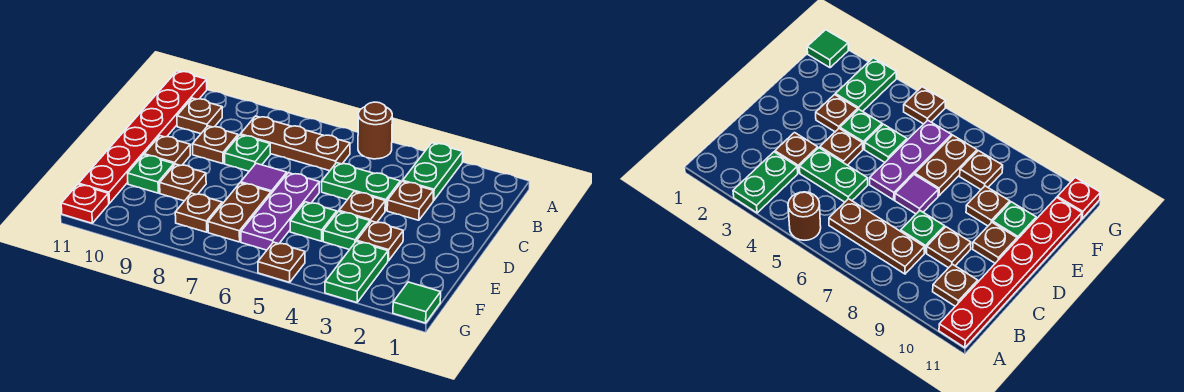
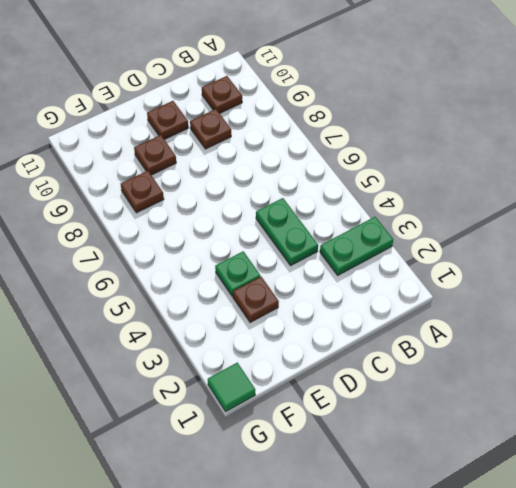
none -> brown round brick A5 level 1
none -> red plate A11:F11 level 1
none -> brown plate B6:B8 level 1

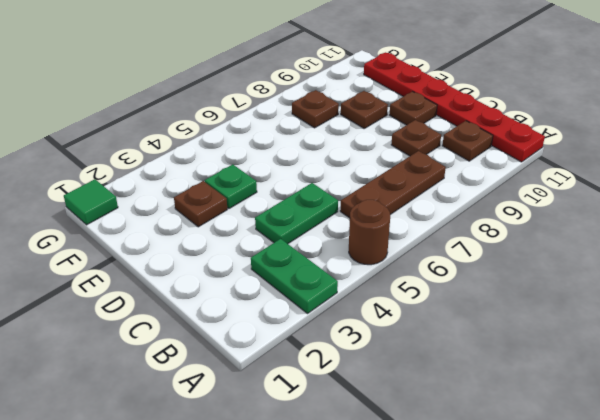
none -> brown plate C3 level 1
none -> green plate C8 level 1
none -> brown plate D4 level 1

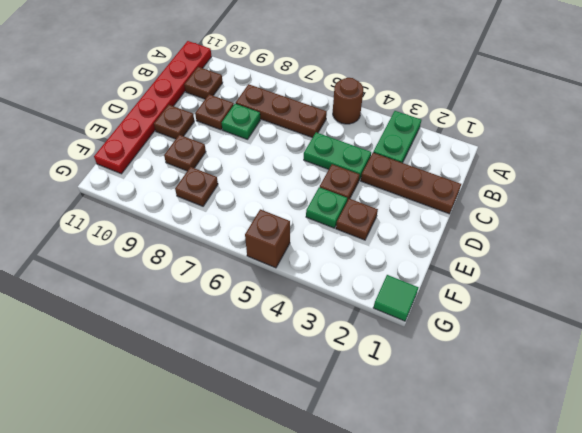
brown plate C1:C3 level 1 -> brown plate C3 level 1
brown brick G5 level 1 -> brown plate G5 level 1
none -> purple plate D6:F6 level 1
none -> purple tile D7 level 1
none -> green plate E5 level 1

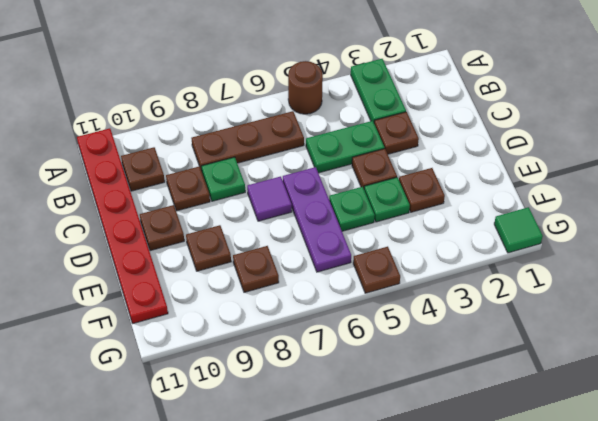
none -> brown plate E7:F7 level 1
none -> green plate E10 level 1
none -> green plate F3:G3 level 1

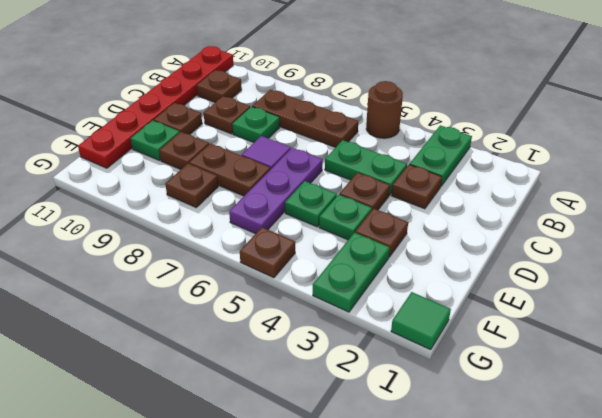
brown plate E7:E8 level 1 -> brown plate E7:F7 level 1
none -> red plate G11 level 1

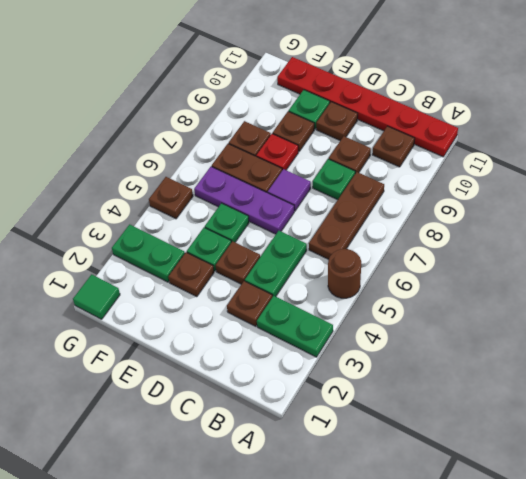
red plate E8 level 1 -> red plate G11 level 1

